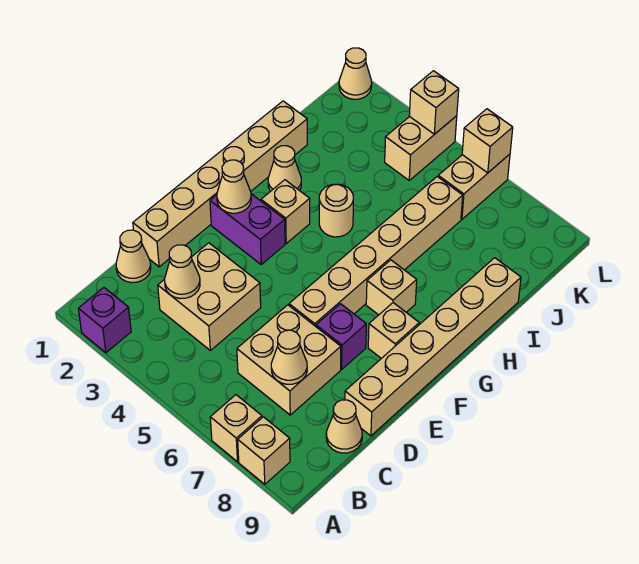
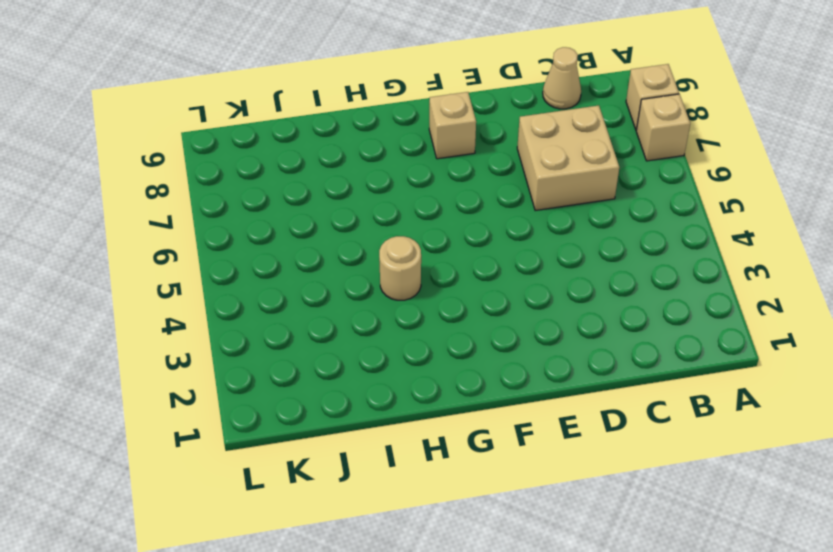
none -> purple brick A2 level 1
none -> tan cone C1 level 1
none -> tan brick C3:D4 level 1

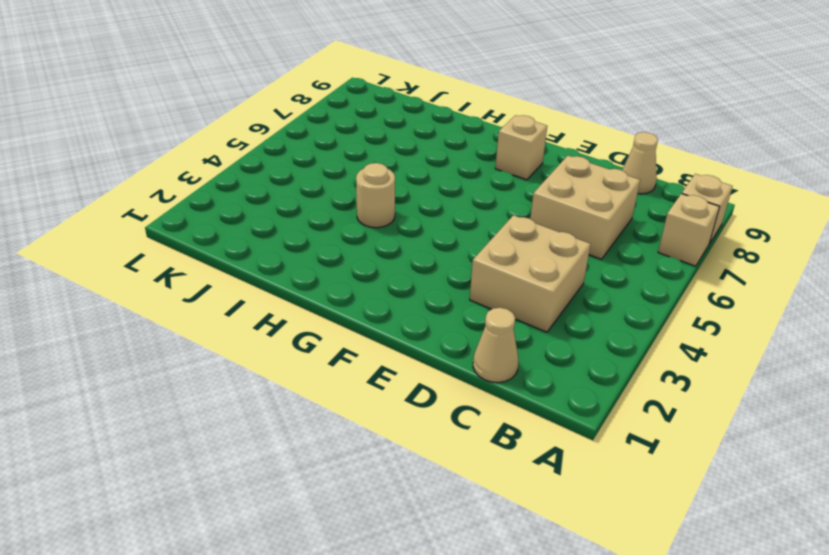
none -> purple brick A2 level 1
none -> tan brick D1:I1 level 1
none -> tan brick D9:I9 level 1

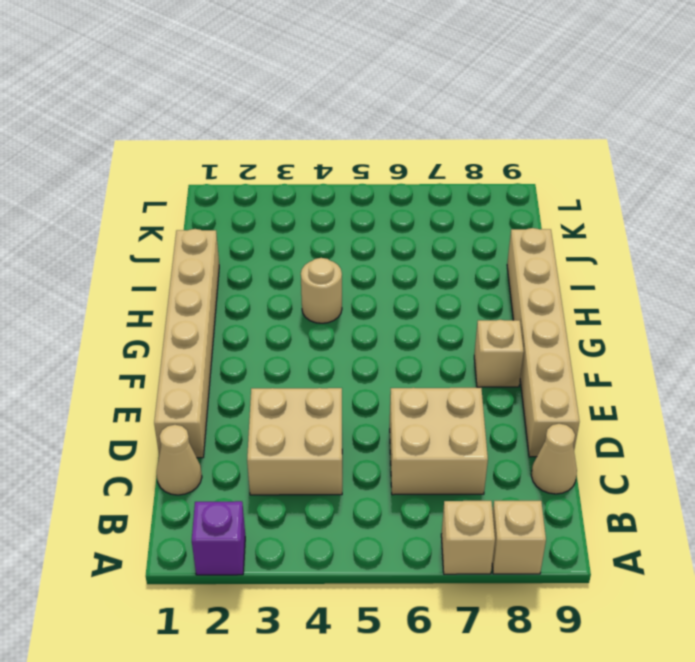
none -> tan brick E6:J6 level 1
none -> purple brick E7 level 1
none -> purple brick F2:F3 level 1

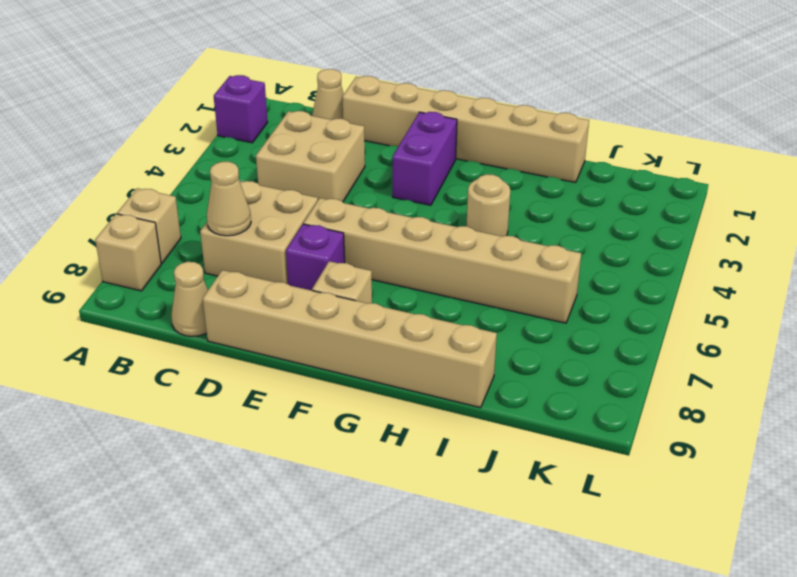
none -> tan brick G3 level 1
none -> tan brick G7 level 1
none -> tan cone H2 level 1

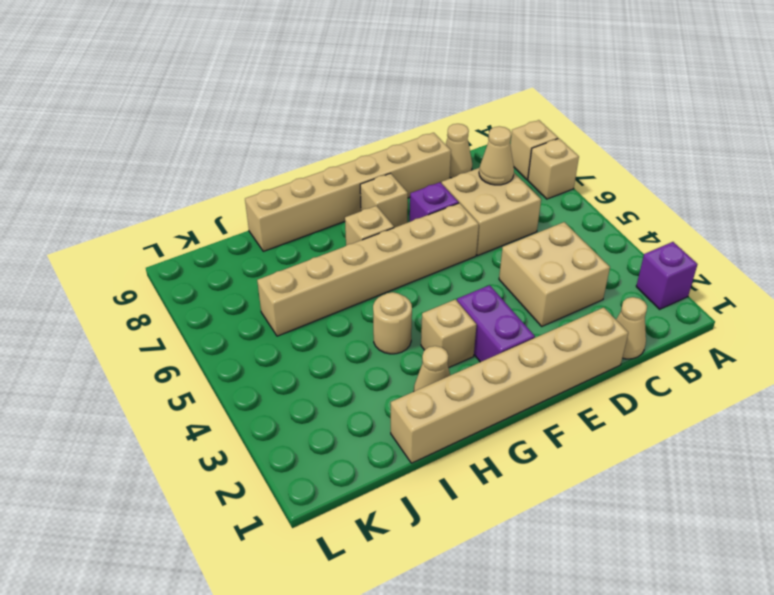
none -> tan brick K4:L4 level 1
none -> tan brick K6:L6 level 1
none -> tan cone L1 level 1

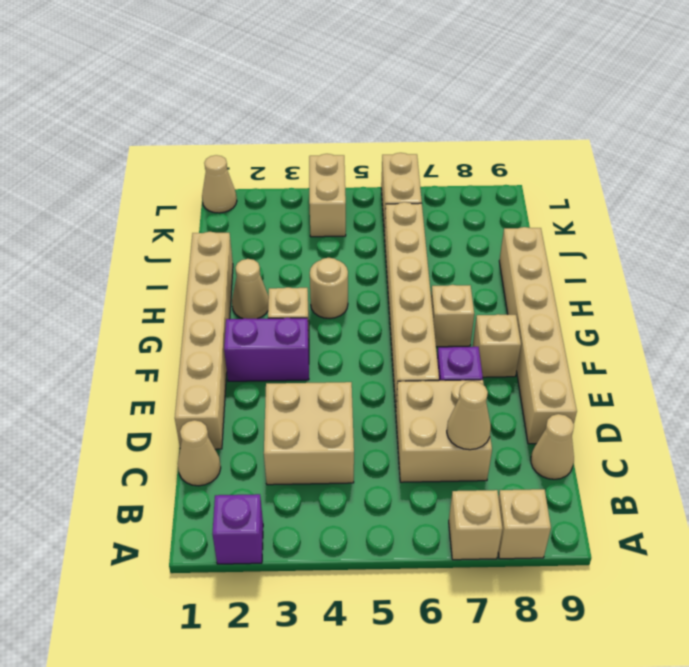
none -> tan cone C3 level 2
none -> tan cone F2 level 2
none -> tan brick L4 level 2

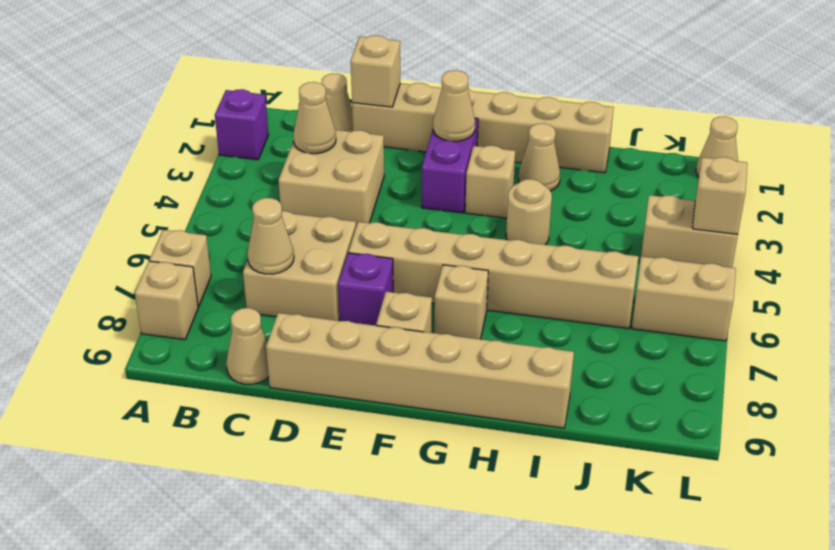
tan brick D1 level 2 -> tan brick L6 level 2

